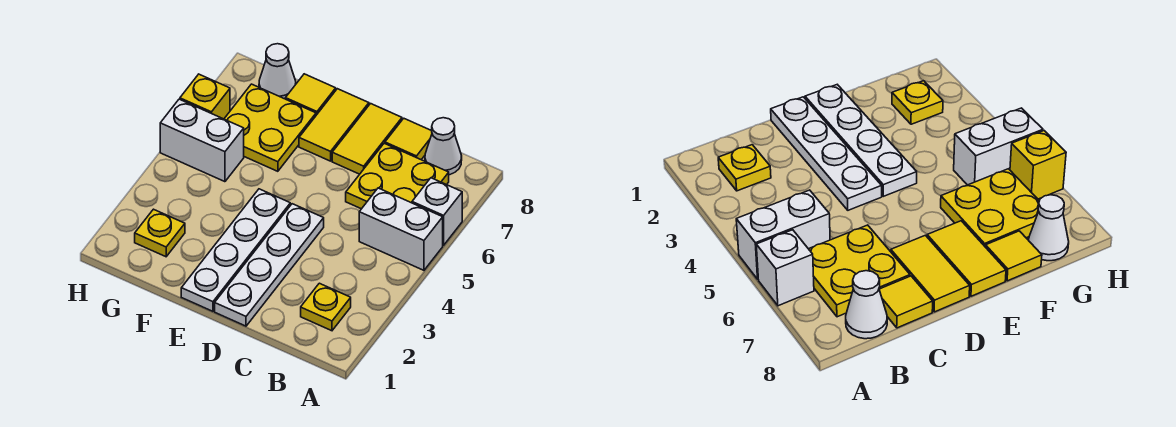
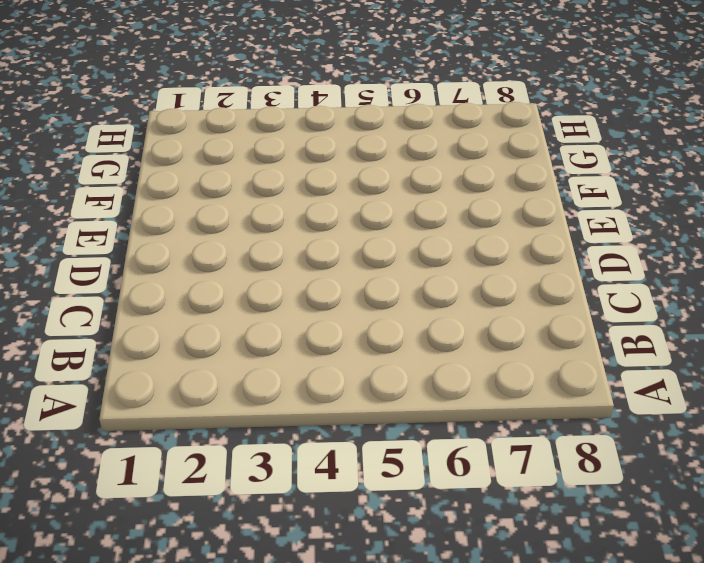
none -> white brick A5:B5 level 1
none -> white brick A6 level 1
none -> yellow plate B2 level 1

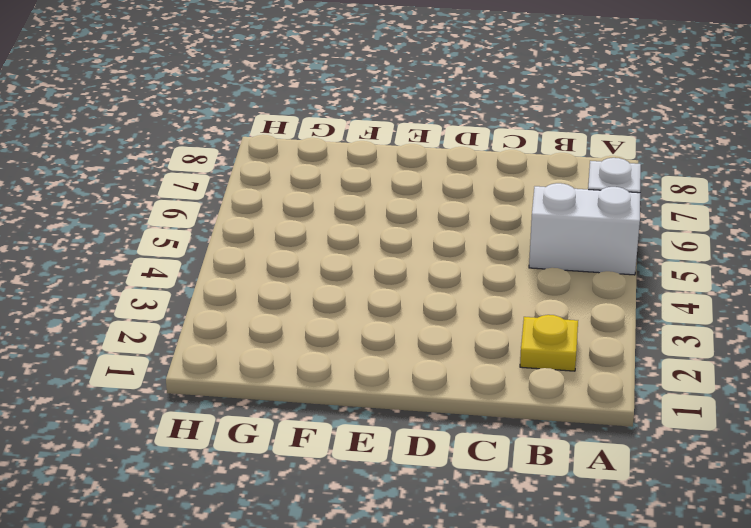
none -> yellow plate B6:C7 level 1
none -> white cone B8 level 1
none -> yellow tile C8 level 1

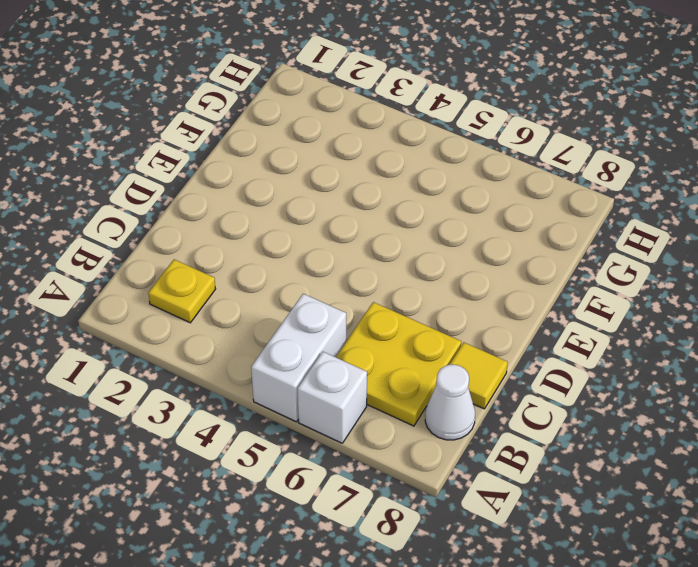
none -> white plate D1:D4 level 1
none -> yellow tile D7:D8 level 1
none -> white plate E1:E4 level 1

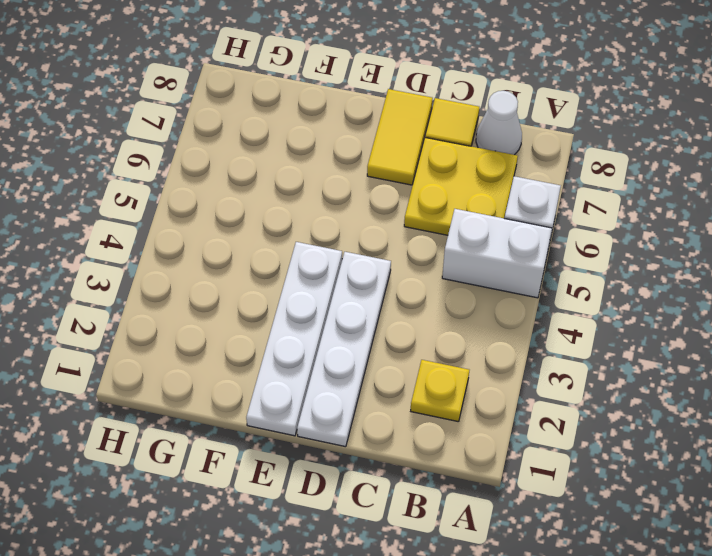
none -> yellow tile E7:E8 level 1
none -> yellow plate F6:G7 level 1
none -> yellow tile F8 level 1

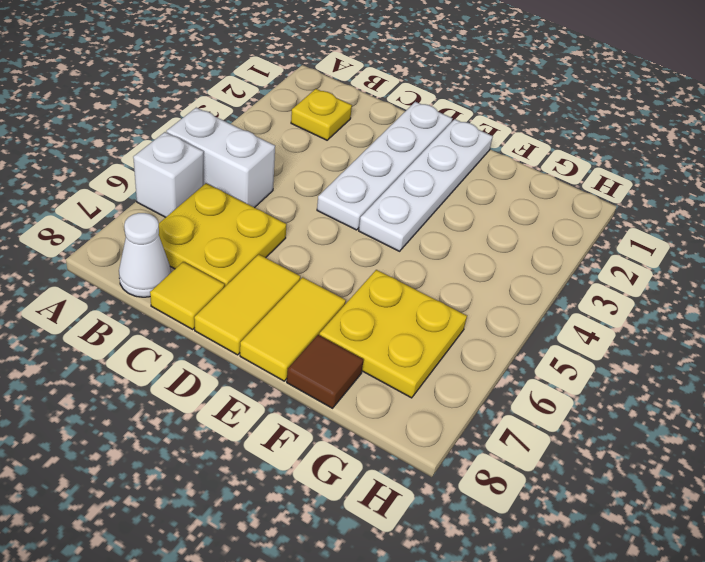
brown tile F8 level 1 -> yellow tile F8 level 1
none -> yellow plate G2 level 1
none -> white brick G5:H5 level 1
none -> white cone G8 level 1

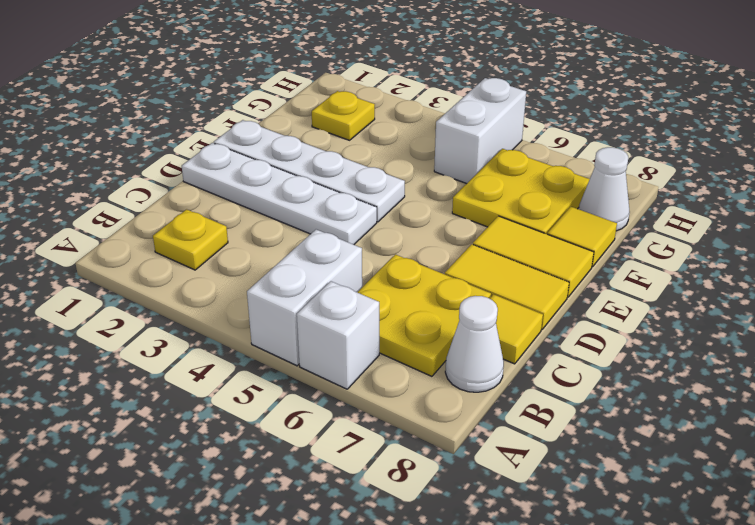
none -> yellow brick H6 level 1

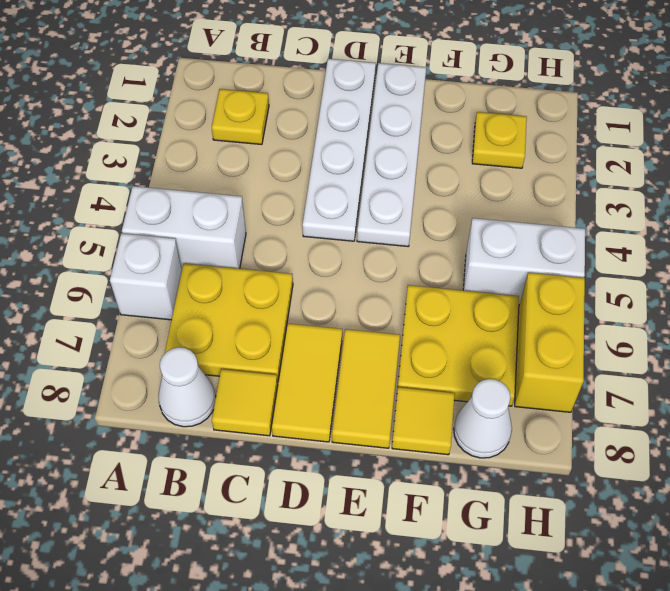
yellow brick H6:H7 level 1 -> yellow brick H6 level 1

